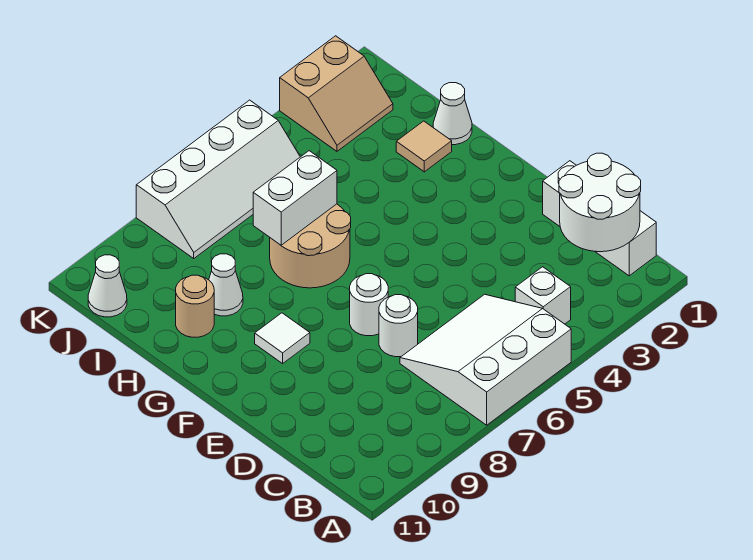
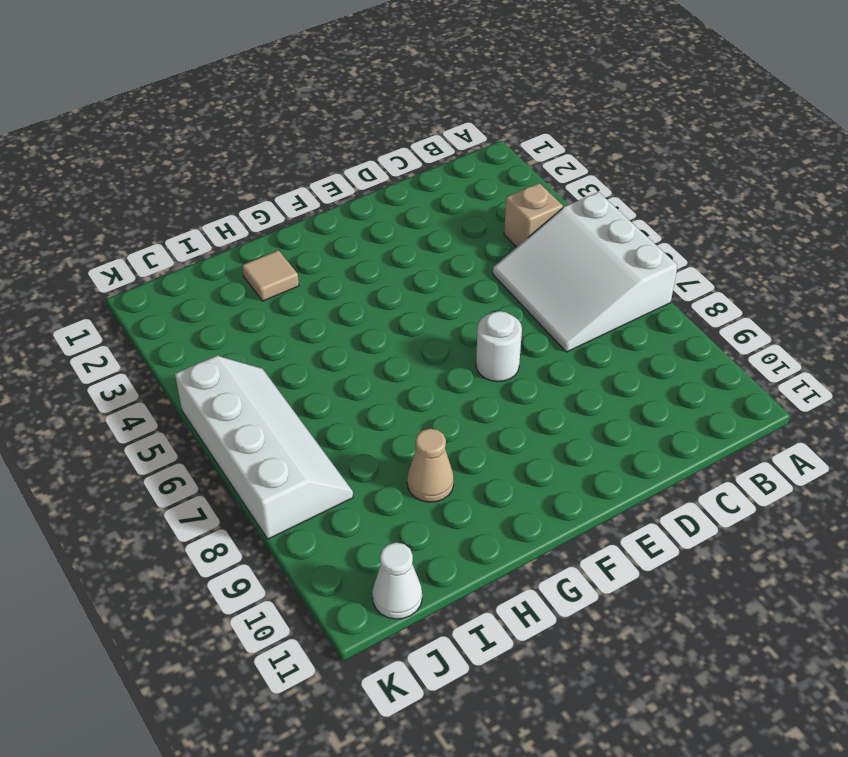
tan brick B4 level 1 -> white brick B4 level 1
tan cone H9 level 1 -> white cone H9 level 1
none -> white brick B1:D1 level 1
none -> white round brick D7 level 1
none -> white tile F9 level 1

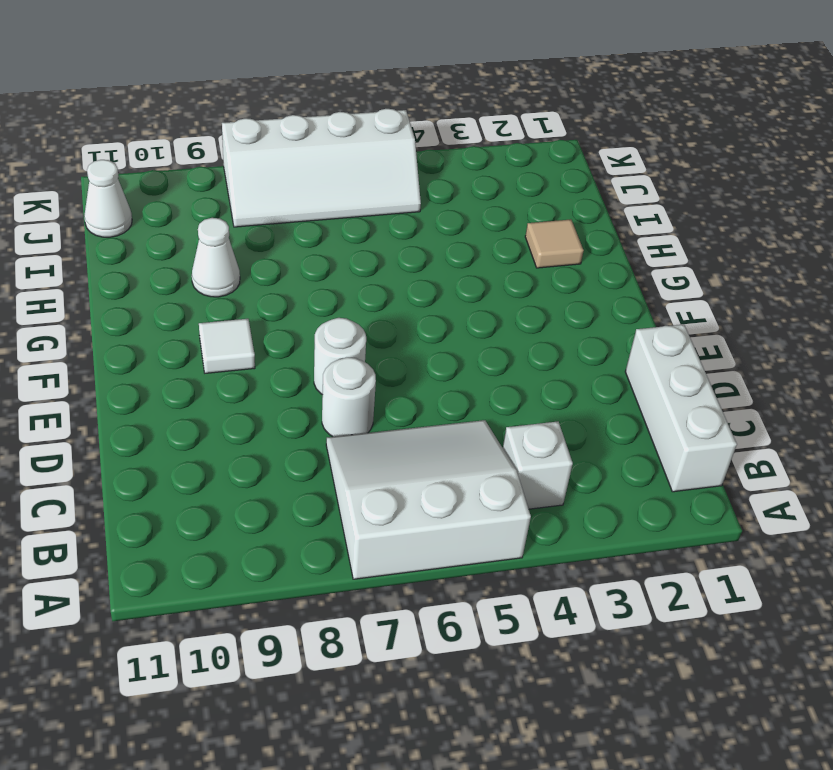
none -> tan round brick G6:H7 level 1
none -> white cone H1 level 1
none -> tan round brick H10 level 1

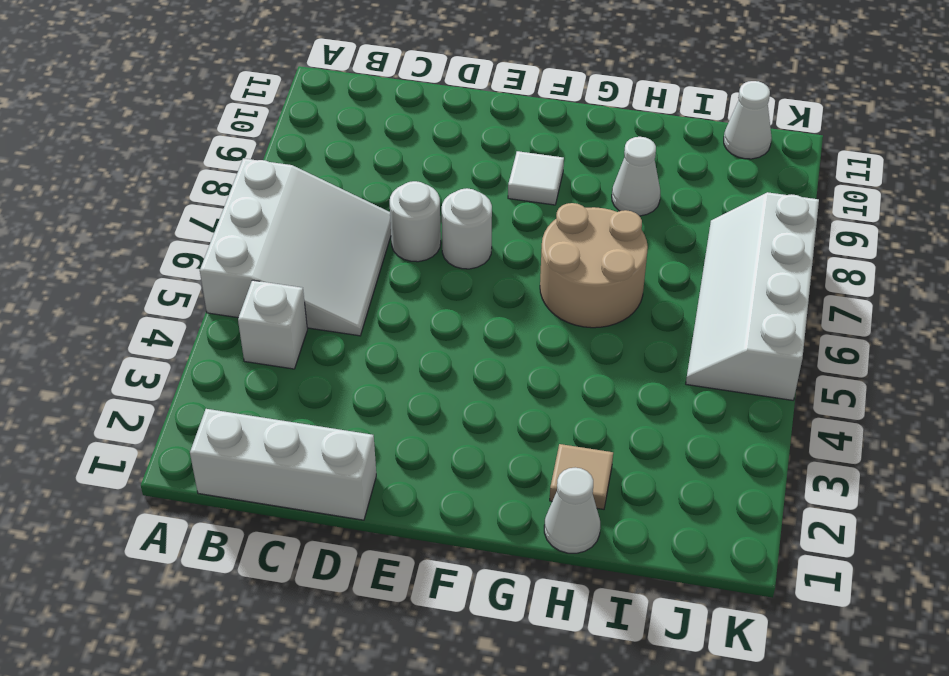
none -> tan round brick H10 level 1
none -> tan slope J2:K3 level 1 top K
none -> white round brick B1:C2 level 2

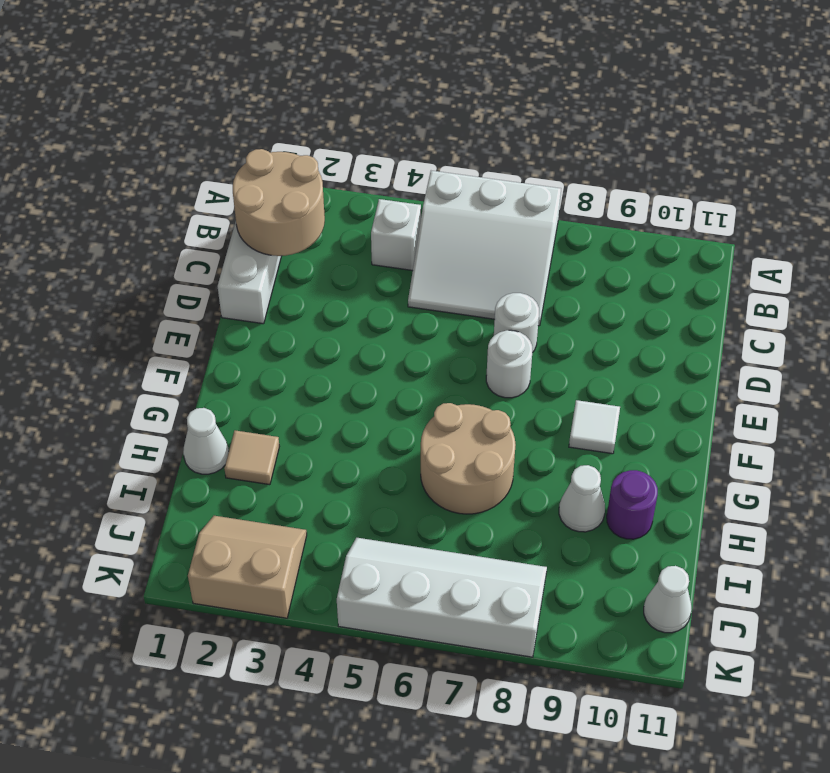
tan round brick B1:C2 level 2 -> white round brick B1:C2 level 2
purple round brick H10 level 1 -> tan round brick H10 level 1
none -> white brick H6:H7 level 2

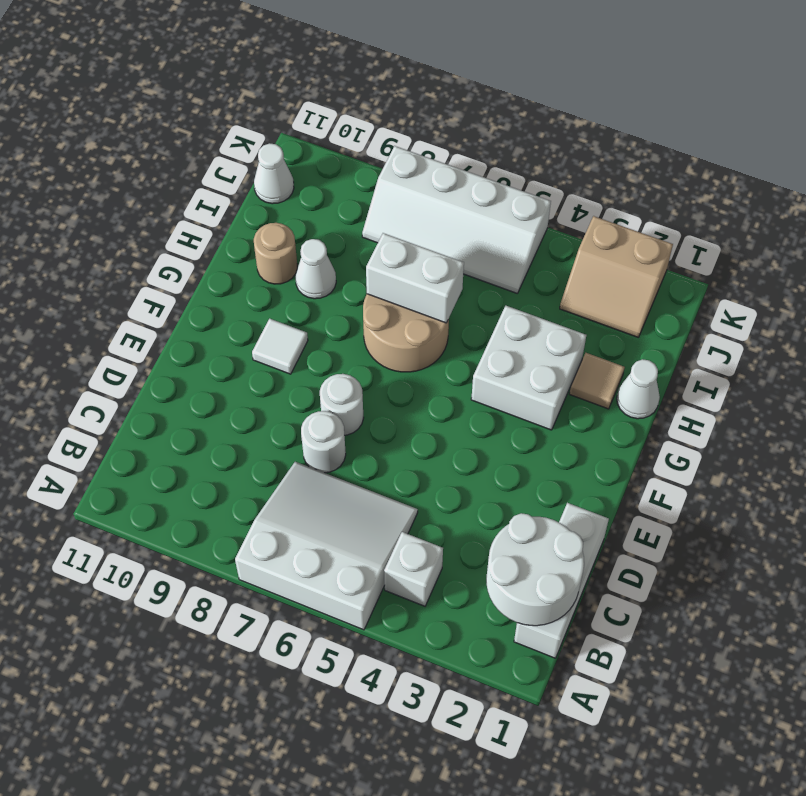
white brick G3:H4 level 1 -> none

